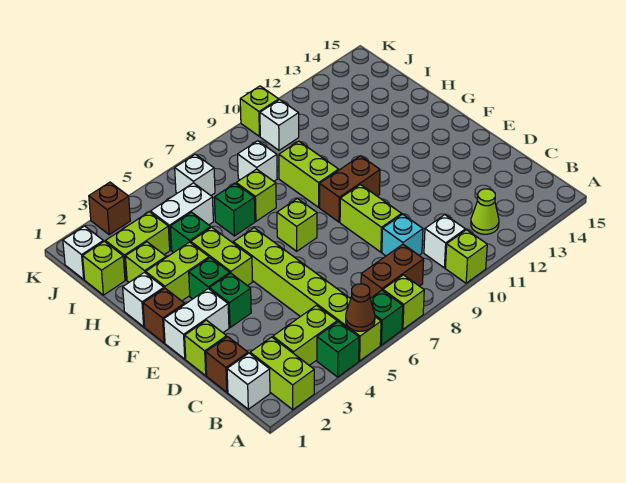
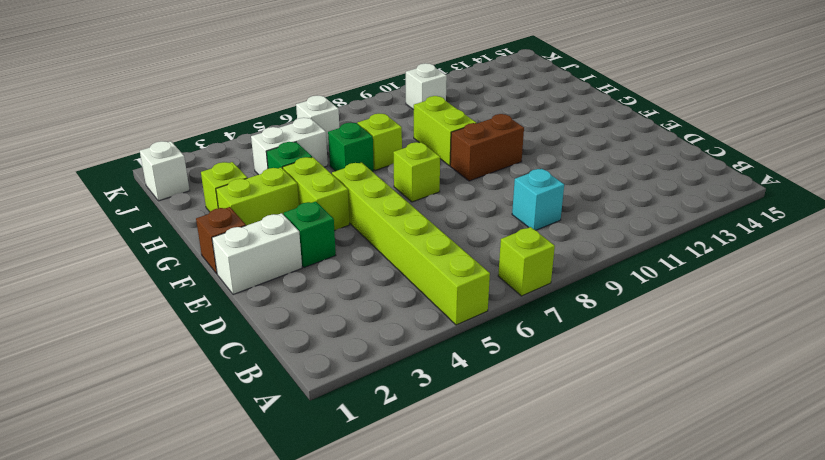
none -> lime brick A2:B2 level 1
none -> green brick A4 level 1
none -> green brick A6 level 1
none -> lime brick A10 level 1

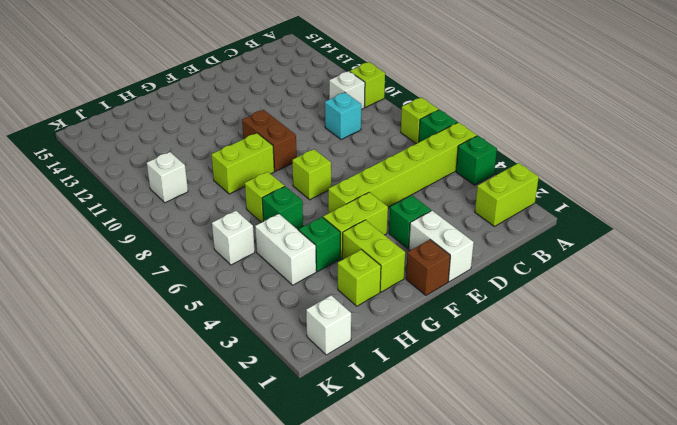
none -> white brick B1 level 1
none -> lime brick B3:B4 level 1
none -> brown brick B7:B8 level 1
none -> lime cone B12 level 1

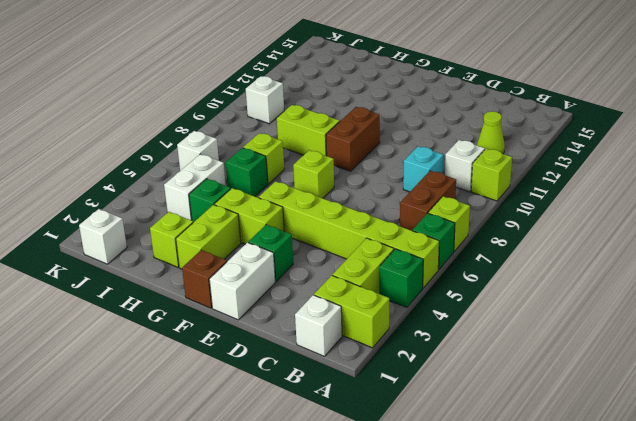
none -> brown brick C1 level 1
none -> lime brick D1 level 1
none -> lime brick D9:E9 level 1
none -> green brick F3 level 1

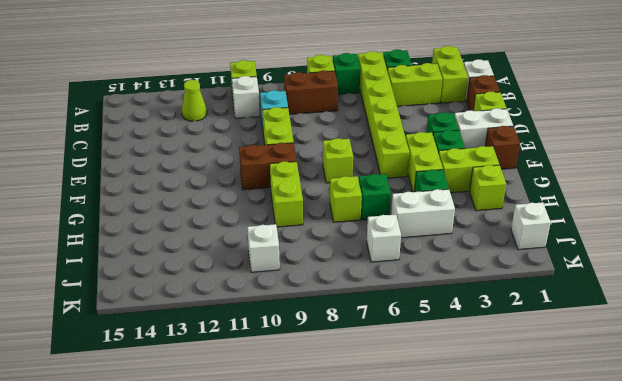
none -> white brick G1 level 1
none -> lime brick I1 level 1
none -> lime brick I2:I3 level 1
none -> white brick I8 level 1

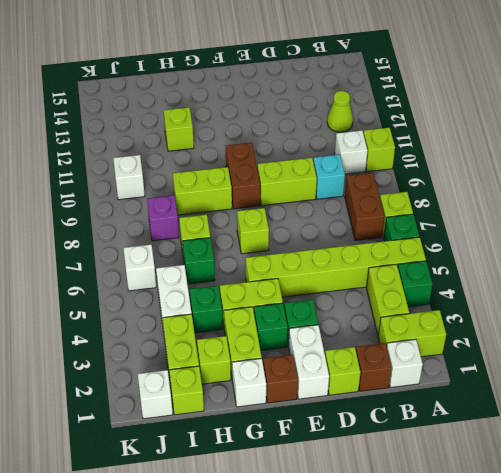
lime brick H12 level 1 -> lime brick K10 level 1
purple brick I8 level 1 -> white brick I8 level 1
none -> brown brick K3 level 1
none -> brown cone A5 level 2

